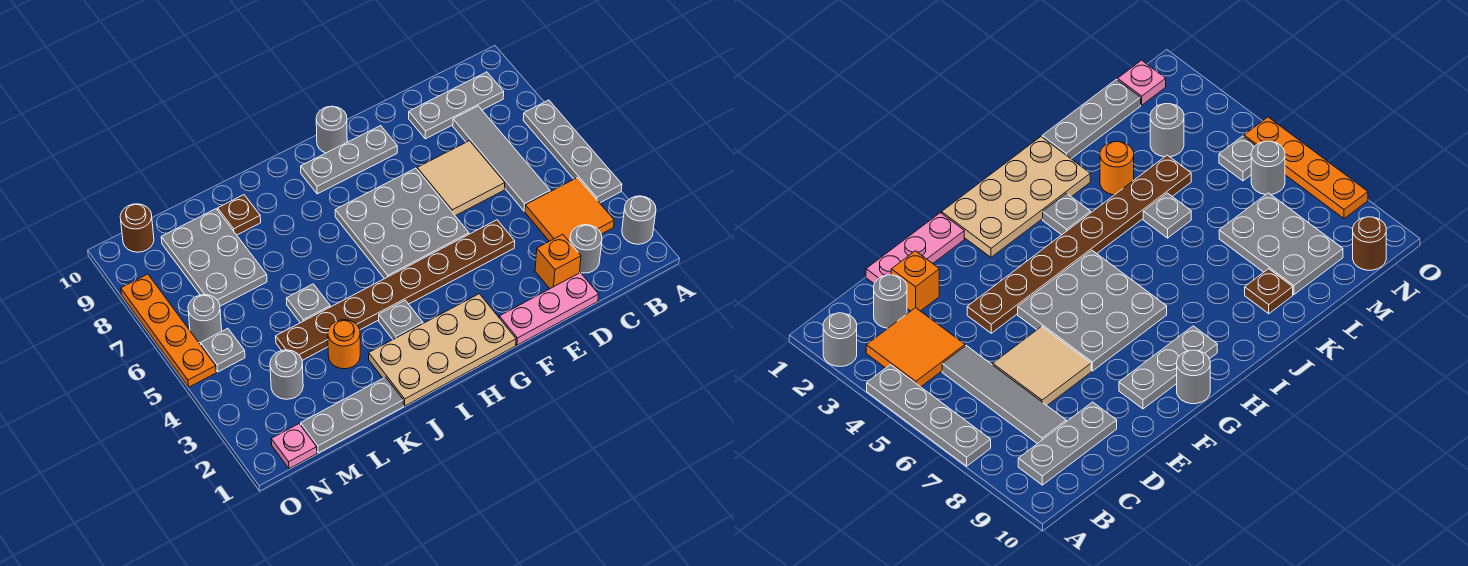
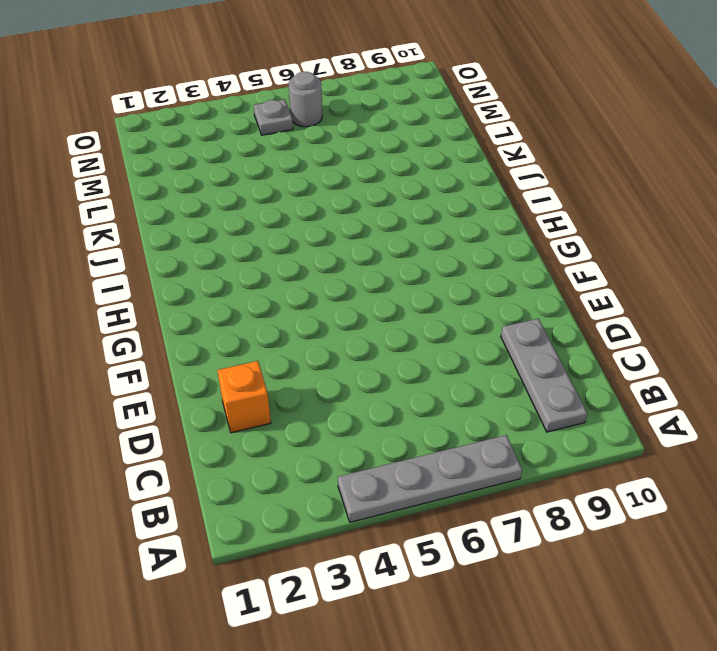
none -> grey round brick A2 level 1
none -> orange tile B3:C4 level 1
none -> grey round brick C2 level 1

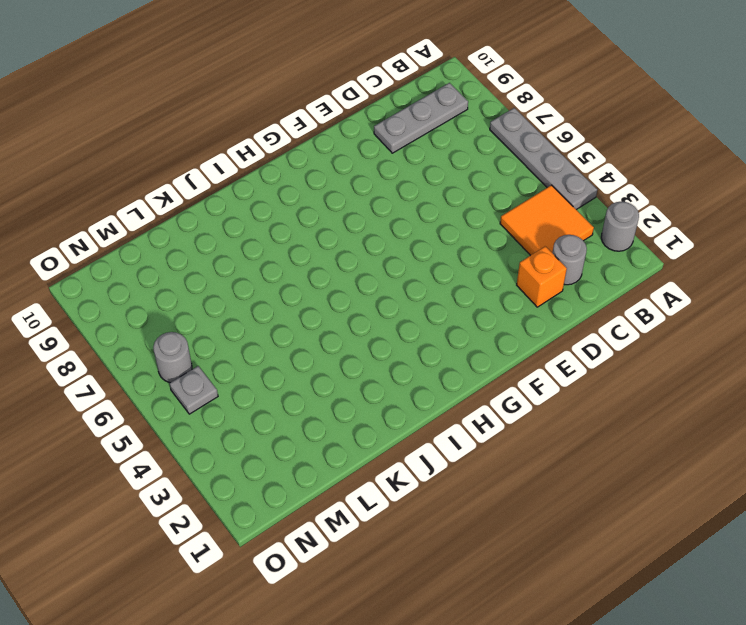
none -> grey tile C5:C8 level 1
none -> pink plate D1:F1 level 1
none -> tan tile D6:E7 level 1

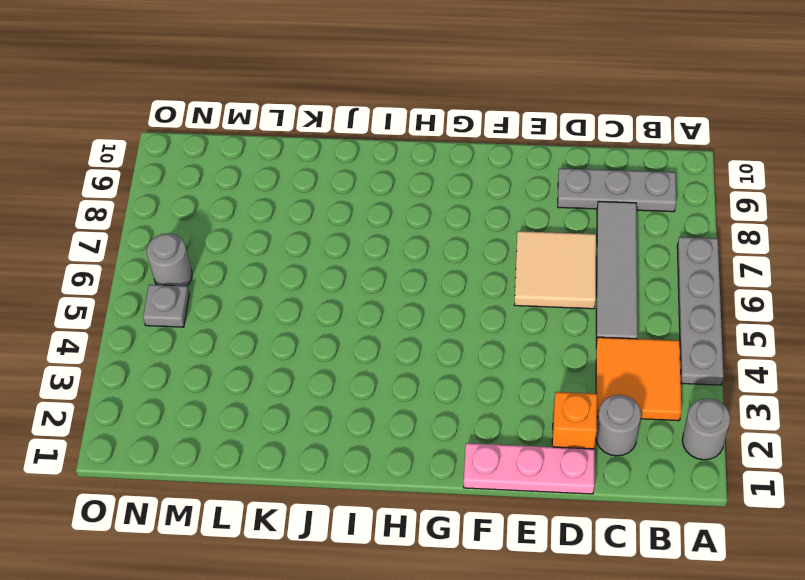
none -> brown plate E4:L4 level 1
none -> grey plate F5:H7 level 1
none -> grey plate F9:H9 level 1

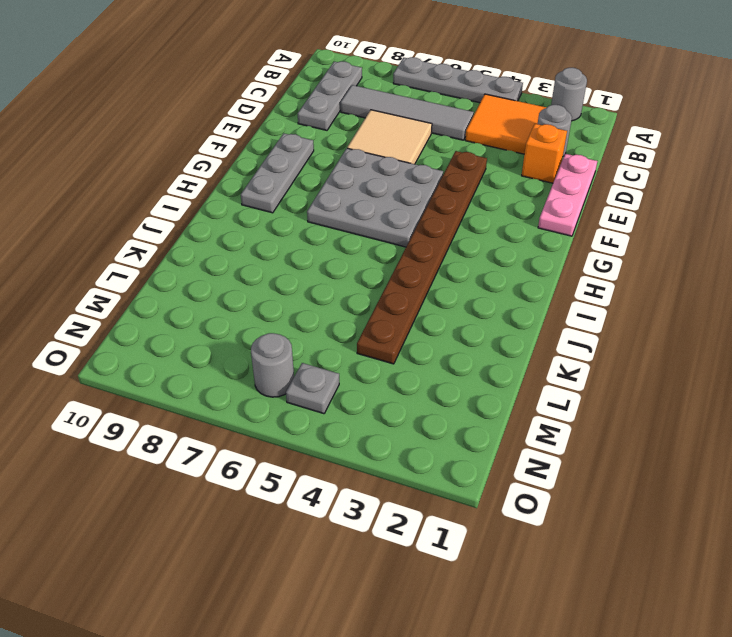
none -> tan plate G1:J2 level 1
none -> grey round brick G10 level 1
none -> grey plate I3 level 1

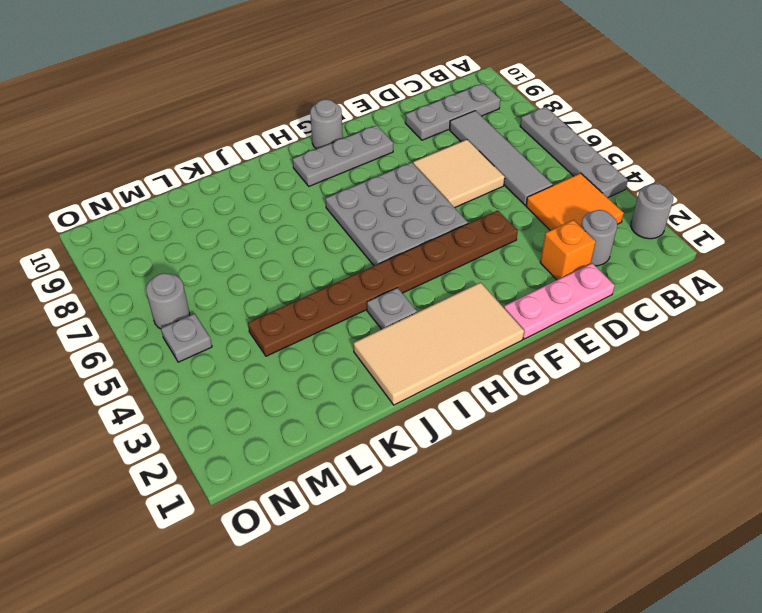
tan tile G1:J2 level 1 -> tan plate G1:J2 level 1
none -> grey plate K1:M1 level 1
none -> orange round brick K3 level 1
none -> grey plate K5 level 1

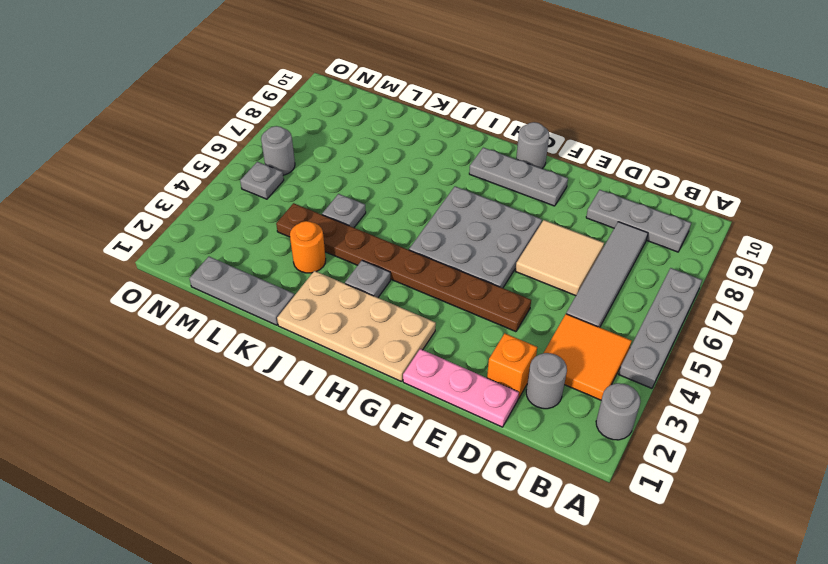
none -> brown plate K9 level 1
none -> grey plate L7:M9 level 1
none -> grey round brick M3 level 1

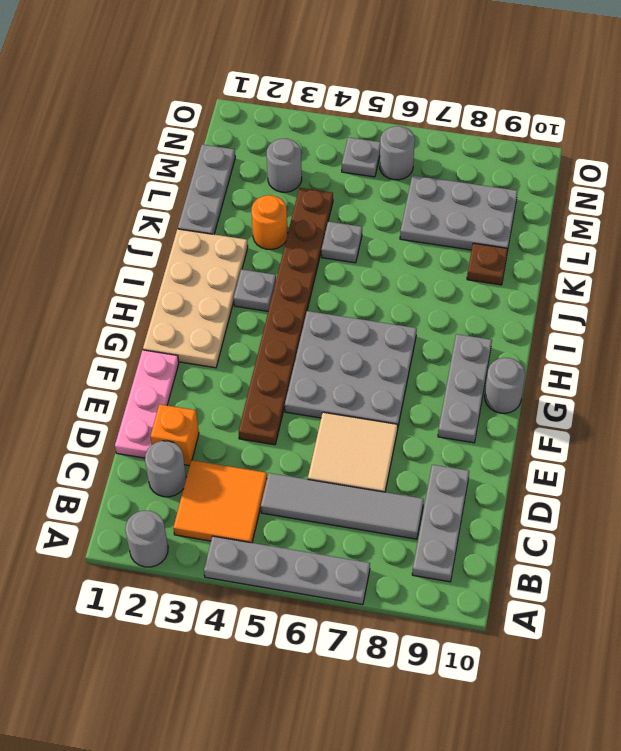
none -> pink plate N1 level 1
none -> brown round brick N10 level 1
none -> orange plate O5:O8 level 1

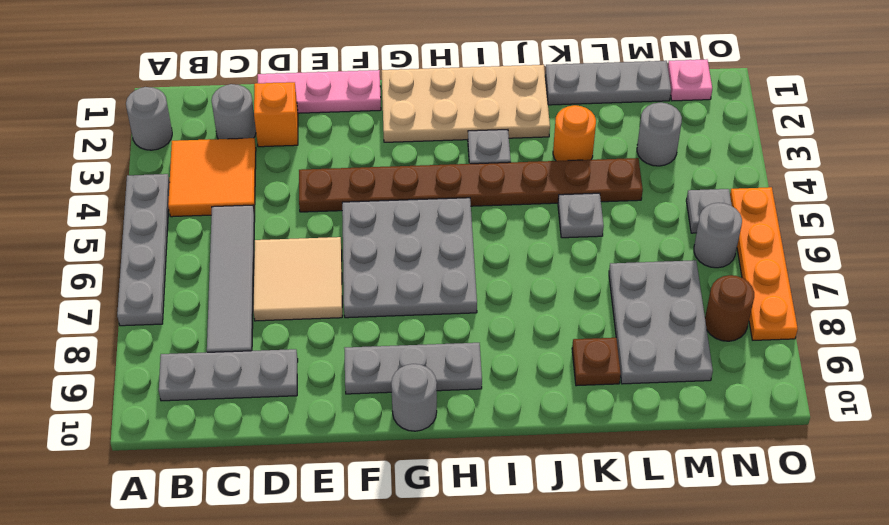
brown round brick N8 level 1 -> brown round brick N10 level 1

